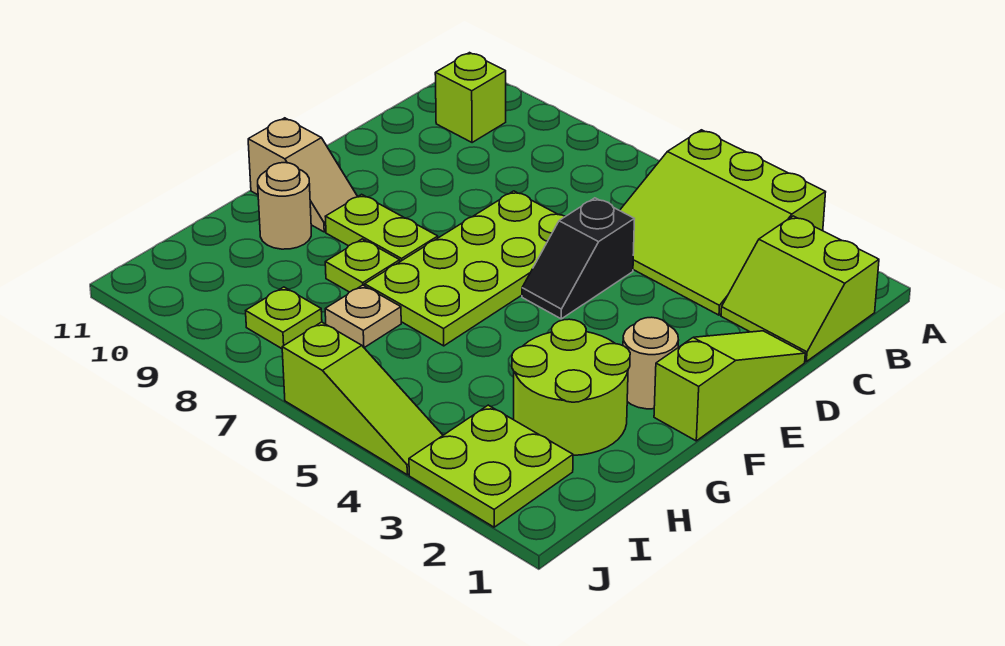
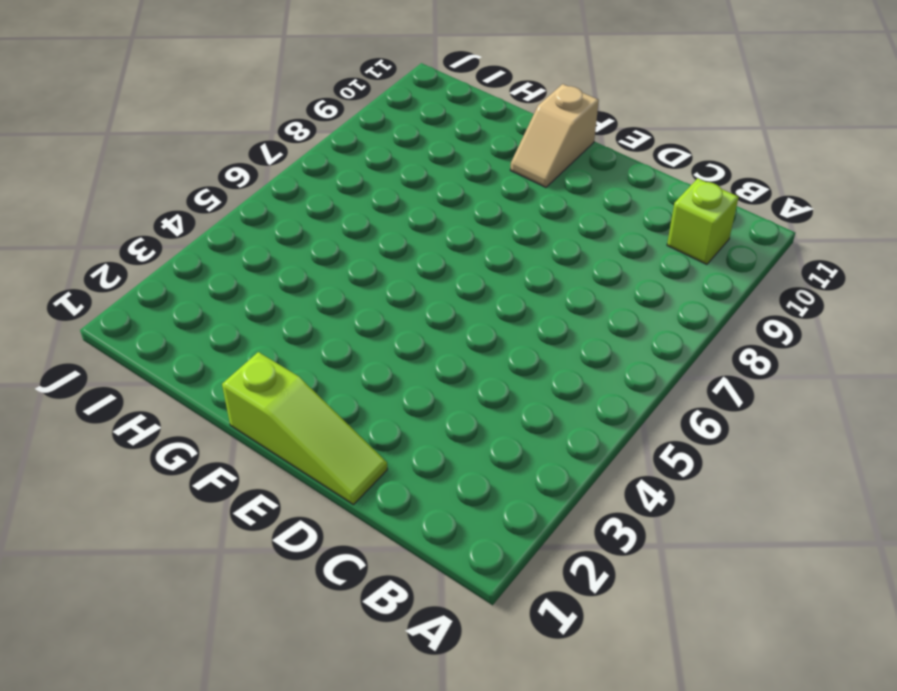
none -> lime slope A3:C5 level 1 top A
none -> lime slope B1:C2 level 1 top B
none -> black slope D5:E5 level 1 top D

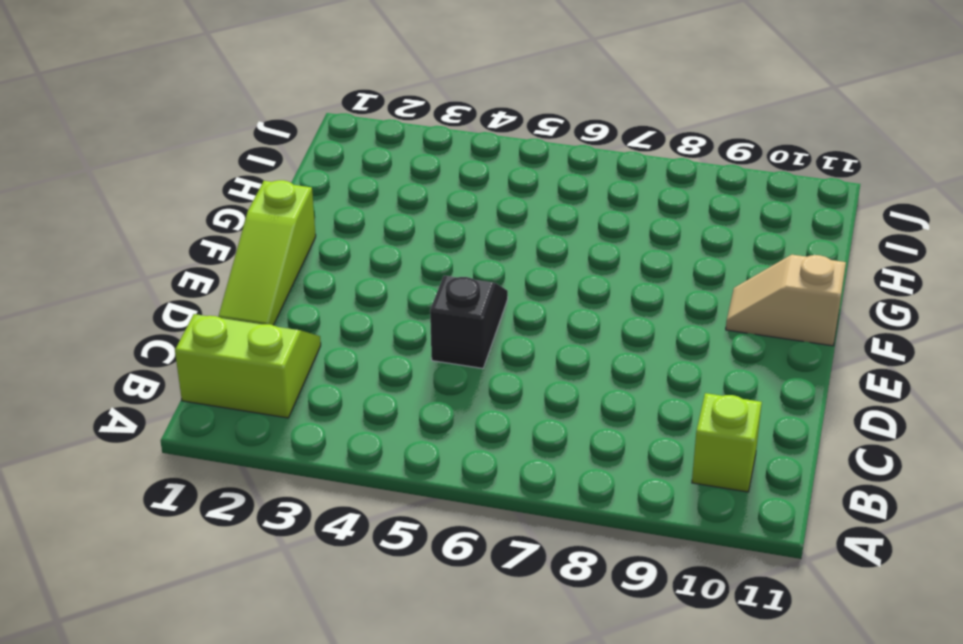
none -> lime slope A3:C5 level 1 top A
none -> lime plate D6:G7 level 1
none -> tan round brick F2 level 1

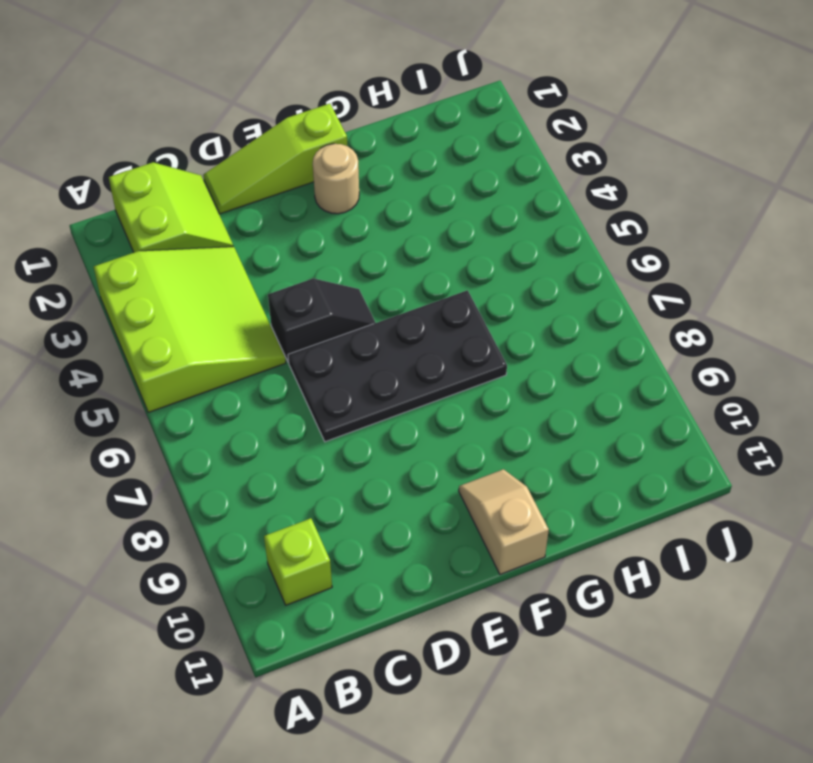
black plate D6:G7 level 1 -> lime plate D6:G7 level 1
none -> lime plate F8:F9 level 1
none -> lime round brick G2:H3 level 1
none -> lime plate G8 level 1

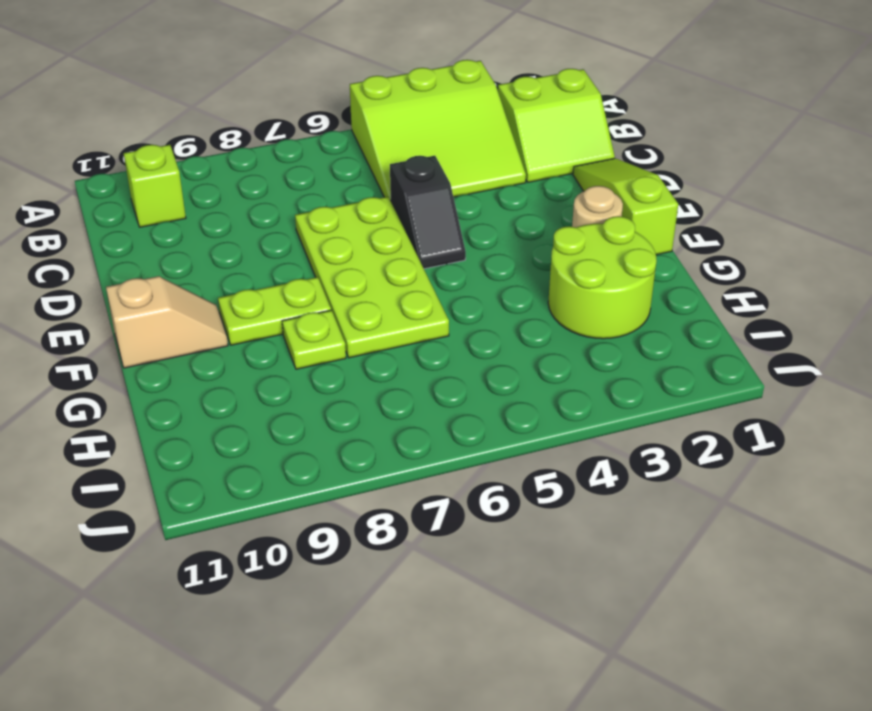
none -> tan round brick G10 level 1
none -> tan plate H7 level 1
none -> lime plate I2:J3 level 1

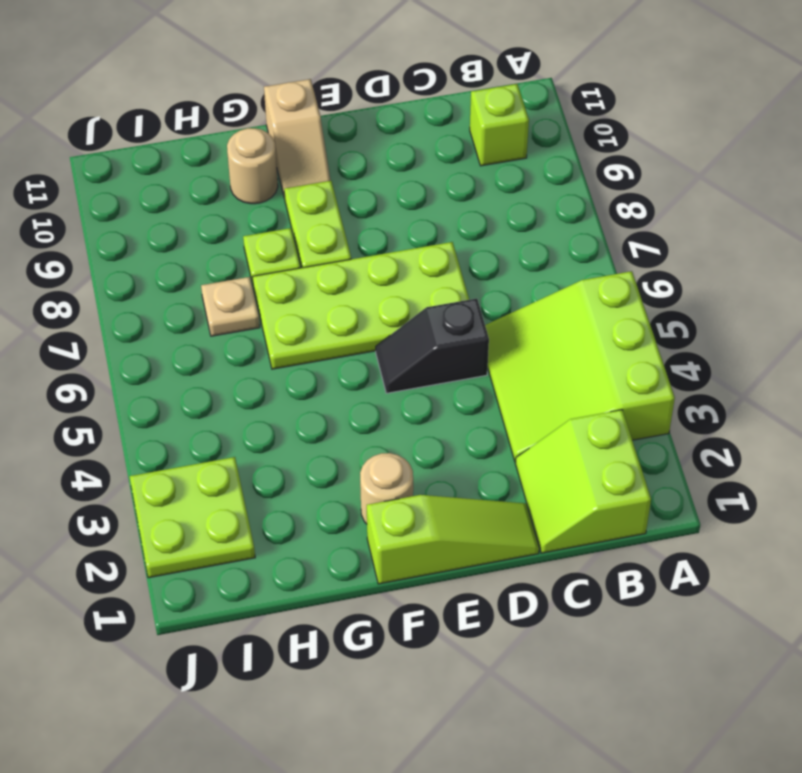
none -> lime round brick G2:H3 level 1
none -> lime plate I8 level 1
none -> lime slope J4:J6 level 1 top 6

